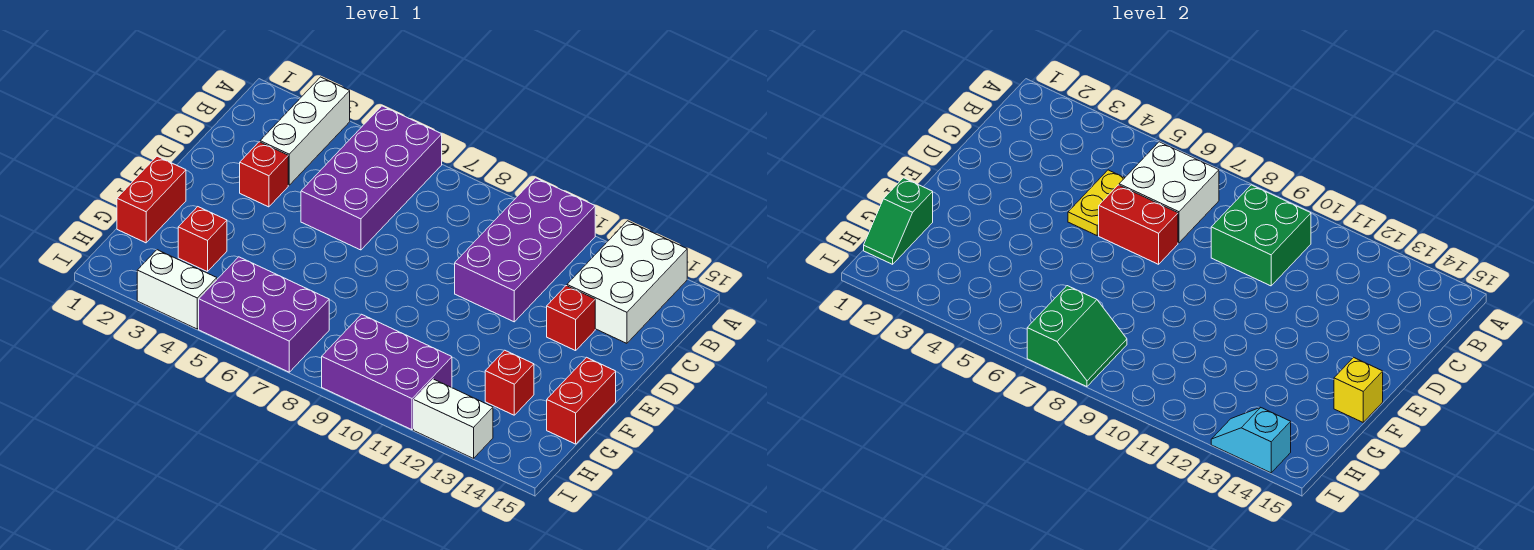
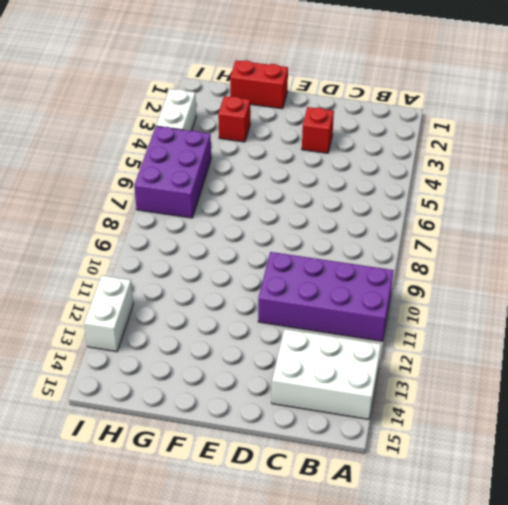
none -> white brick A3:C3 level 1
none -> purple brick A5:D6 level 1
none -> red brick D13 level 1

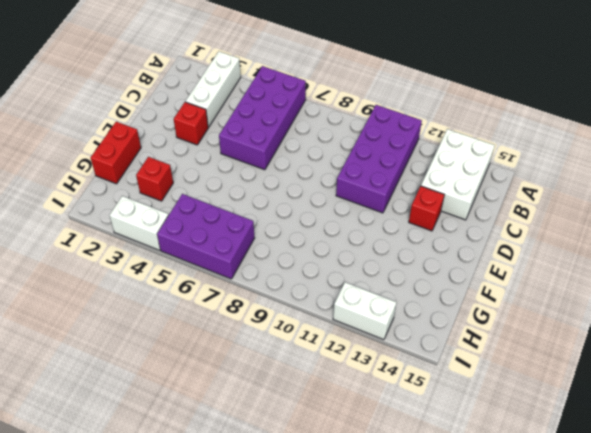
none -> red brick F15:G15 level 1
none -> red brick G13 level 1
none -> purple brick H9:I11 level 1

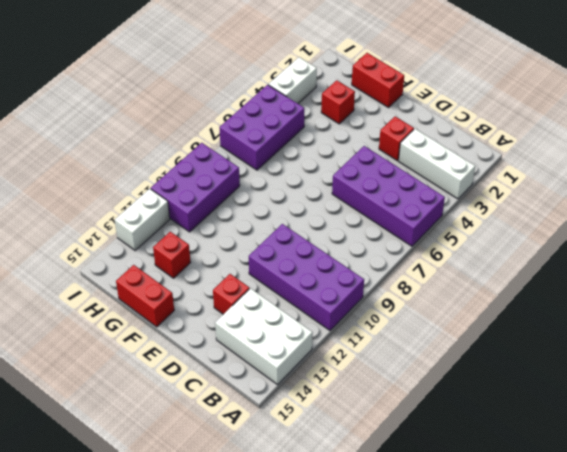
none -> white brick B6:C7 level 2
none -> green brick B9:C10 level 2
none -> yellow plate C5:D5 level 2

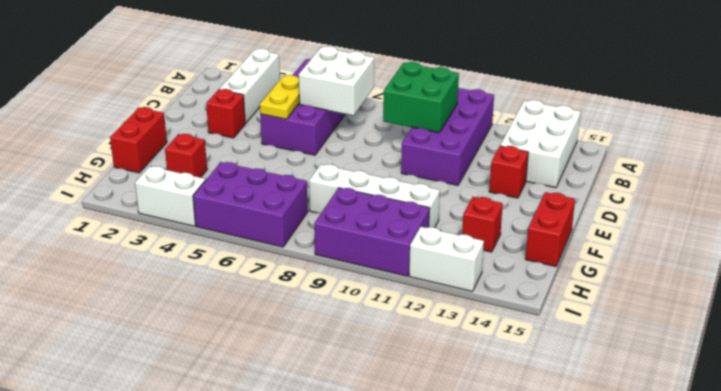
white brick G8:G11 level 1 -> none
none -> red brick D6:D7 level 2
none -> yellow brick F15 level 2
none -> green slope G1:H1 level 2 top G

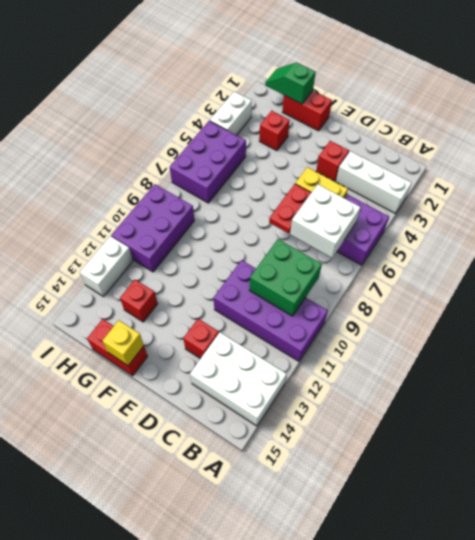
red plate D6:D7 level 2 -> red brick D6:D7 level 2
none -> green slope H7:I8 level 2 top 7
none -> cyan slope I13:I14 level 2 top 14

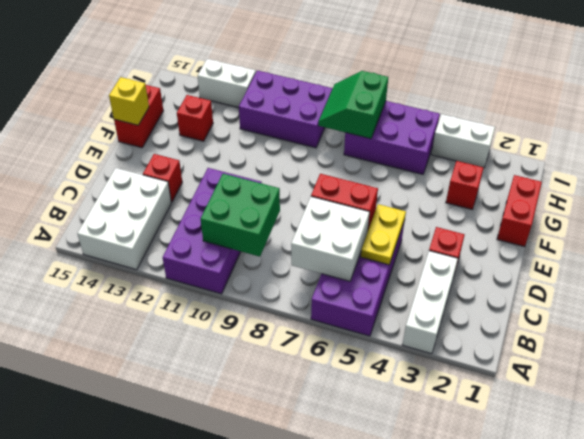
none -> green slope G1:H1 level 2 top G
none -> cyan slope I13:I14 level 2 top 14

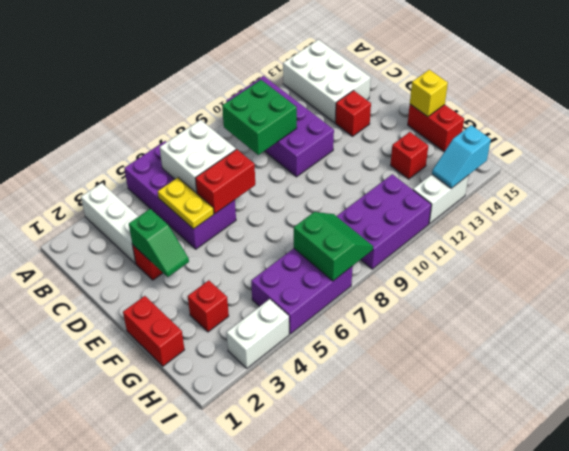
green slope D3:E3 level 2 top D -> green slope G1:H1 level 2 top G

